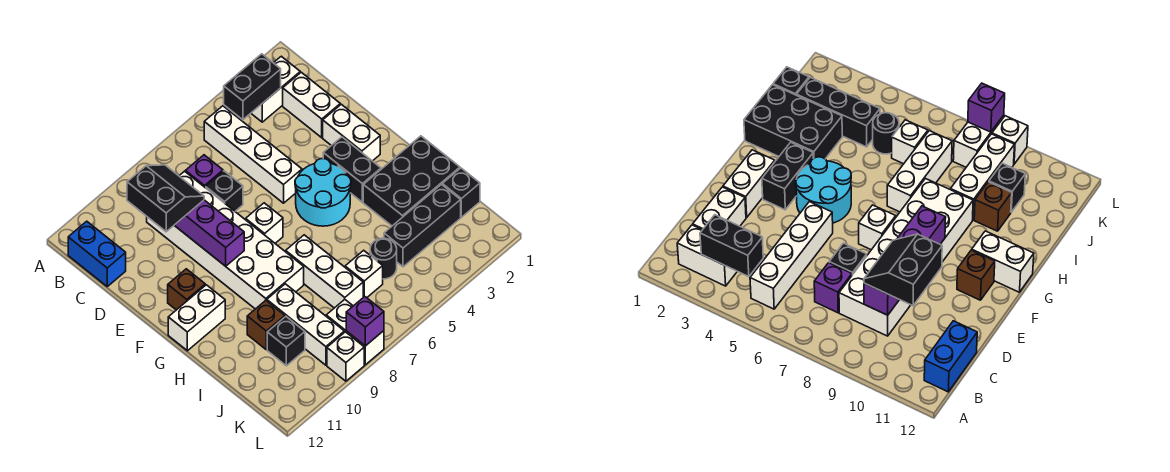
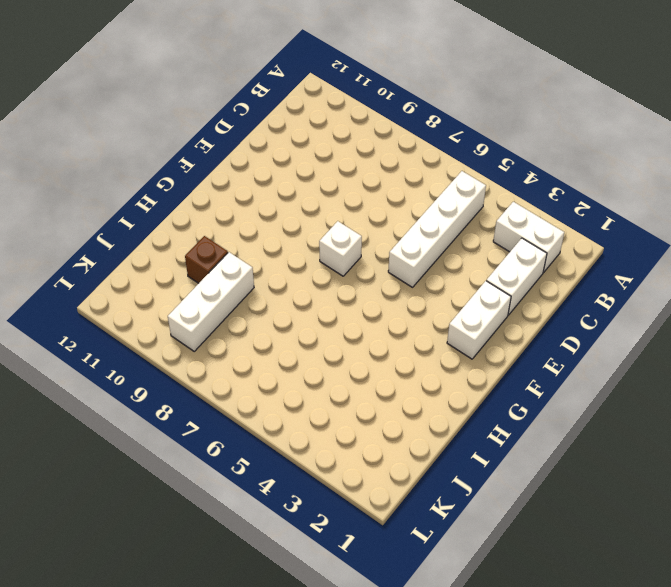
none -> blue brick B12:C12 level 1
none -> purple brick C7 level 1
none -> white brick C8:H9 level 1

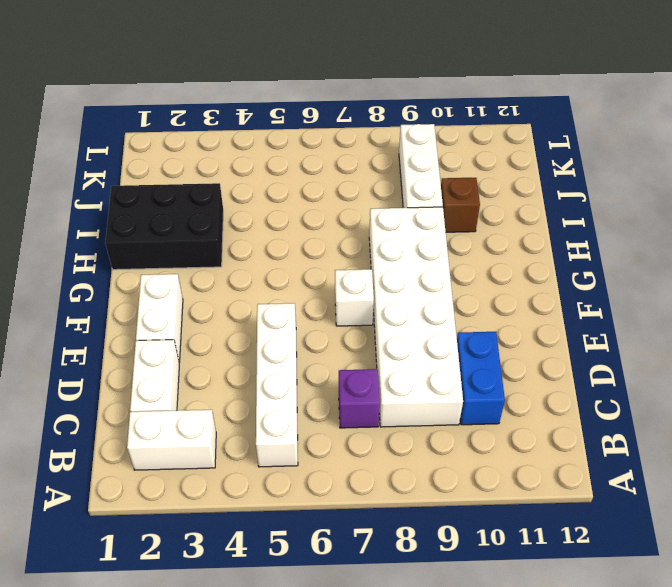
blue brick C10:D10 level 1 -> blue brick B12:C12 level 1
none -> black brick D7 level 1
none -> black brick F3:G3 level 1
none -> cyan round brick F4:G5 level 1

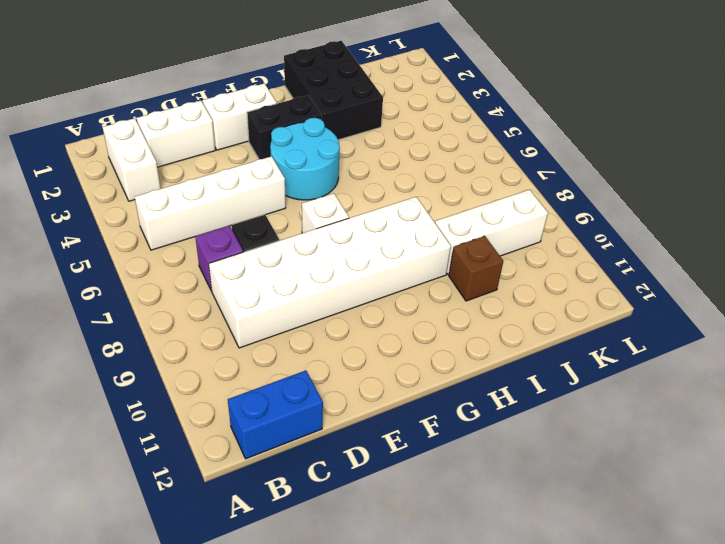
none -> brown brick F11 level 1
none -> white brick G11:G12 level 1
none -> white brick H7:J7 level 1

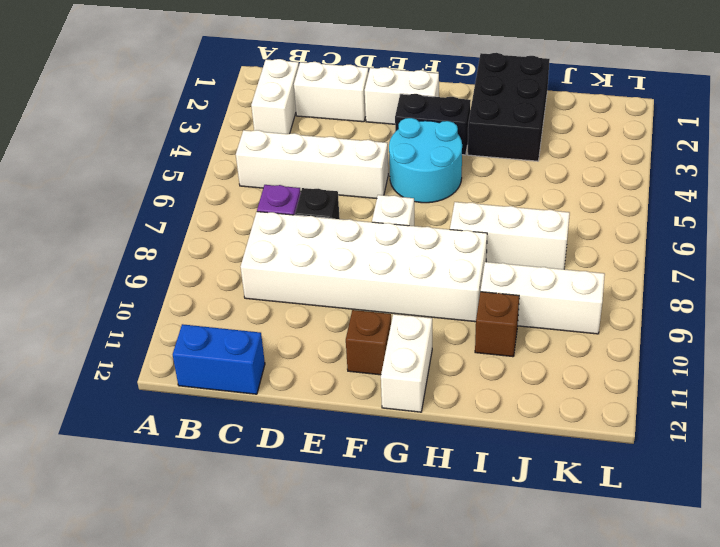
none -> black brick J1 level 1
none -> black brick J2:J4 level 1
none -> black round brick J5 level 1

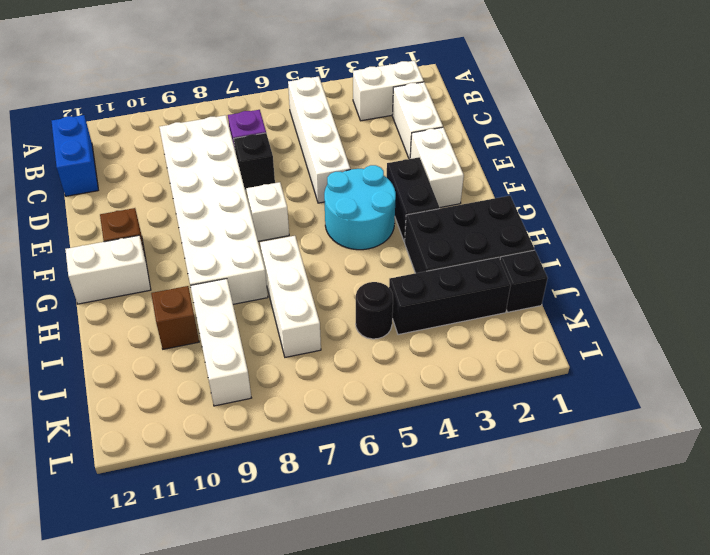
none -> white brick J6 level 1
none -> black brick J10 level 1
none -> white brick K8:L8 level 1

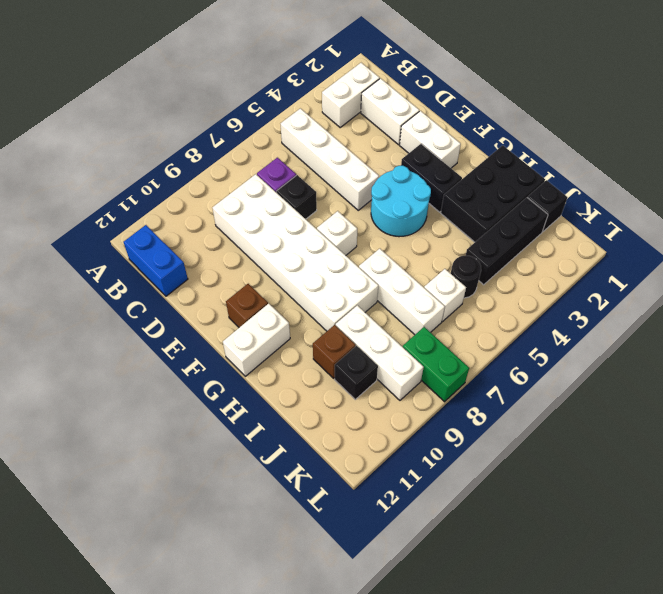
green brick K8:L8 level 1 -> white brick K8:L8 level 1
none -> white brick L9 level 1
none -> black brick B3:B4 level 2
none -> purple brick C9:F9 level 2

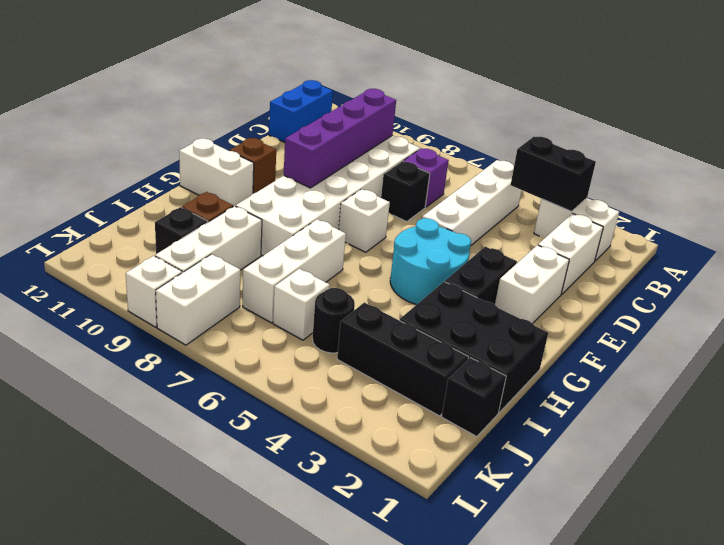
none -> purple brick L8 level 2
none -> black slope C9:D10 level 3 top 10

